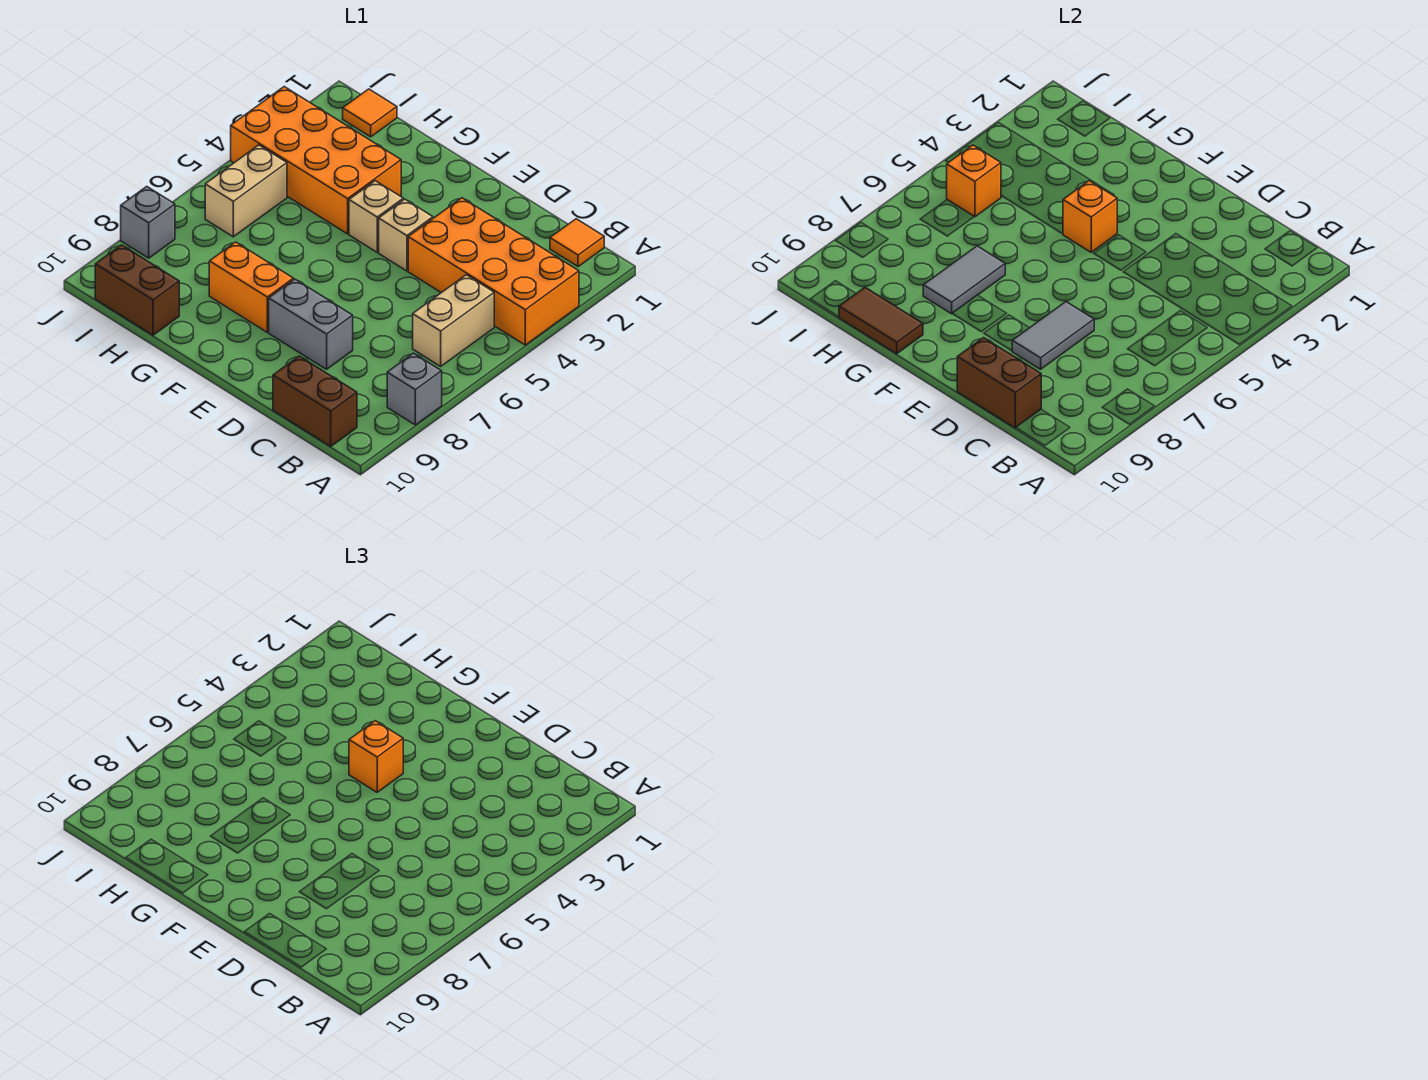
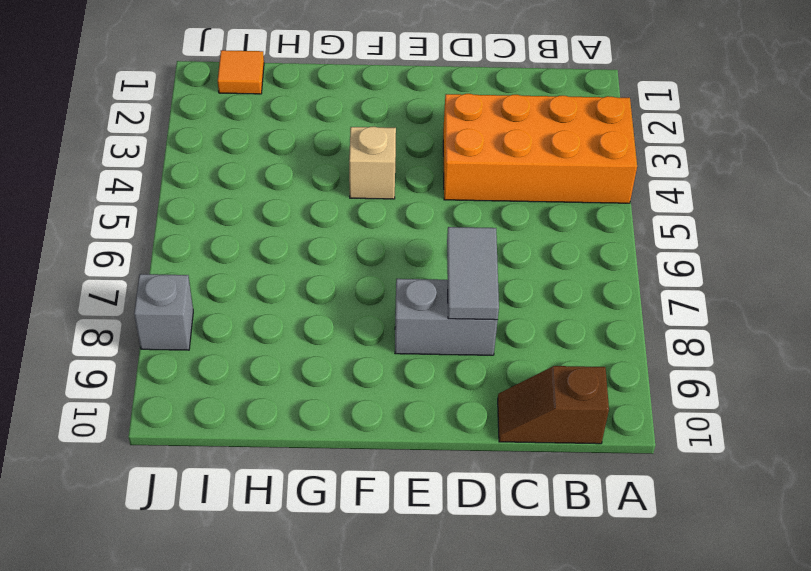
brown slope B10:C10 level 1 top B -> brown brick B10:C10 level 1
none -> grey brick A8 level 1
none -> orange tile B1 level 1
none -> tan brick B5:B6 level 1

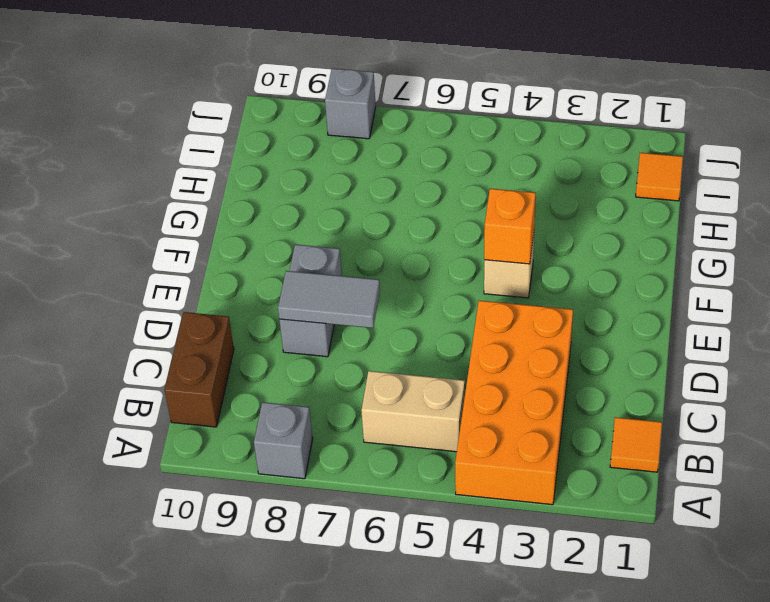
none -> tan brick E4 level 1
none -> orange brick F8:G8 level 1
none -> orange brick G3:J4 level 1

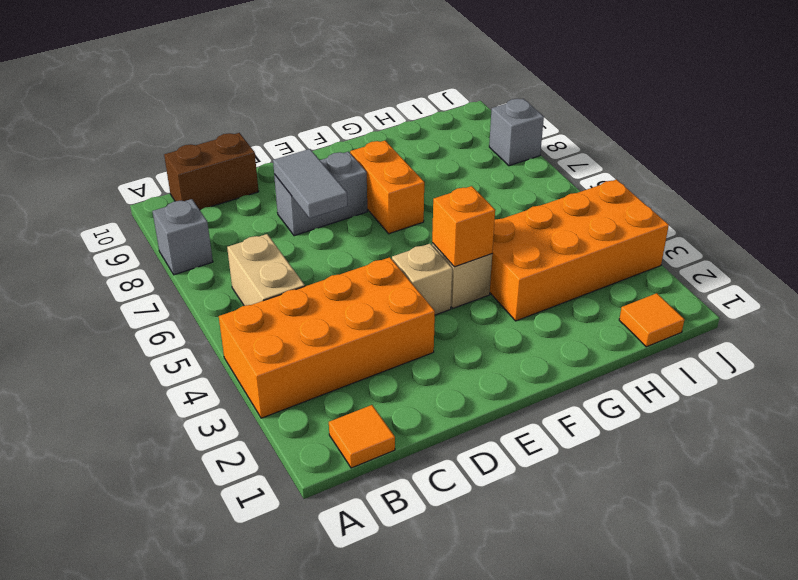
orange brick F7:F8 level 1 -> orange brick F8:G8 level 1
none -> brown brick H10:I10 level 1
none -> tan brick I5:I6 level 1
none -> brown brick C10:D10 level 2

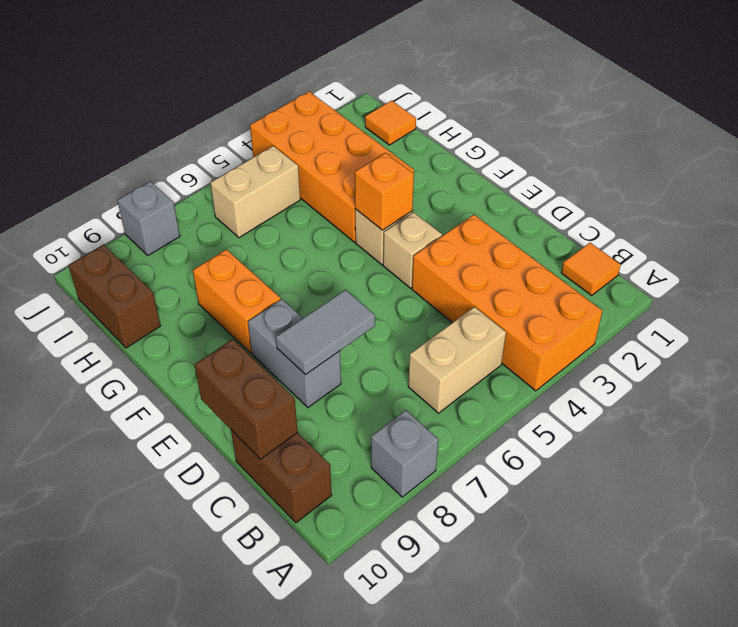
none -> grey tile G7:G8 level 2
none -> brown tile G10:H10 level 2
none -> orange brick I5 level 2

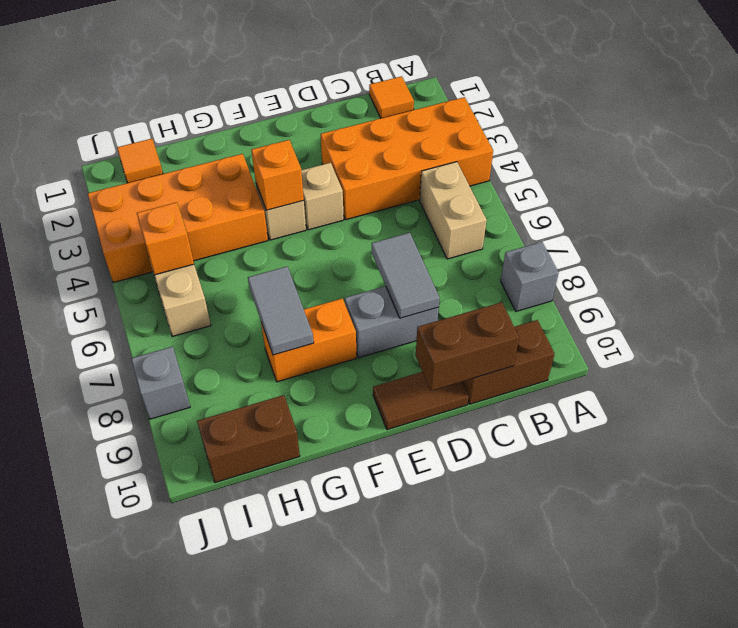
brown tile D10:E10 level 1 -> brown tile G10:H10 level 2
none -> orange brick F4 level 3

